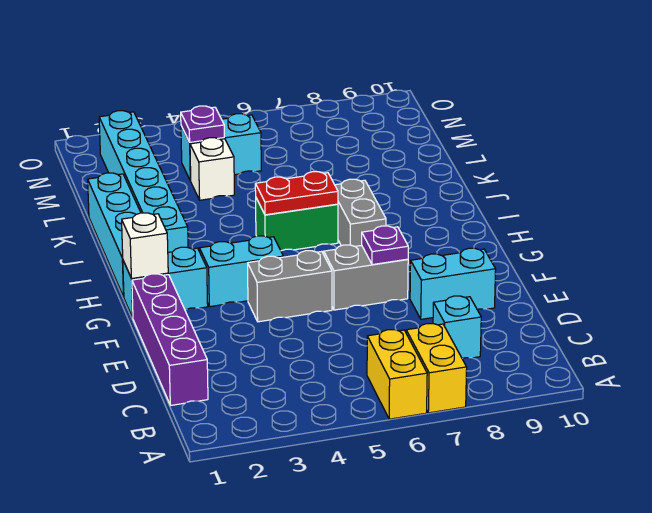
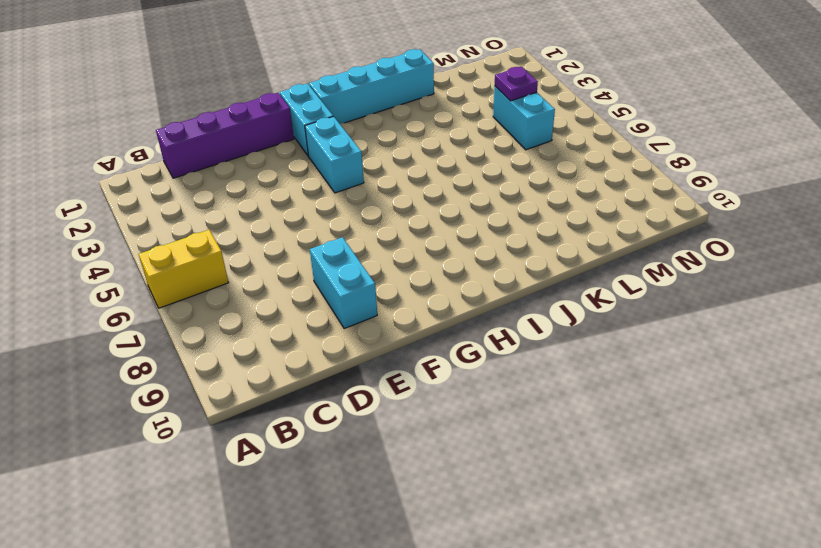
none -> yellow brick A7:B7 level 1
none -> cyan brick C8 level 1
none -> grey brick F4:F5 level 1

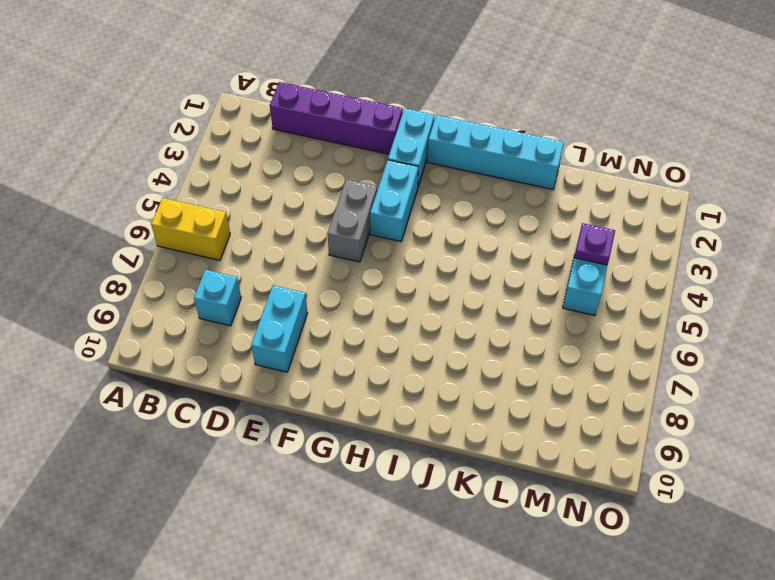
none -> yellow brick A7:B7 level 1
none -> grey brick F6:F7 level 1
none -> grey brick H7:I7 level 1

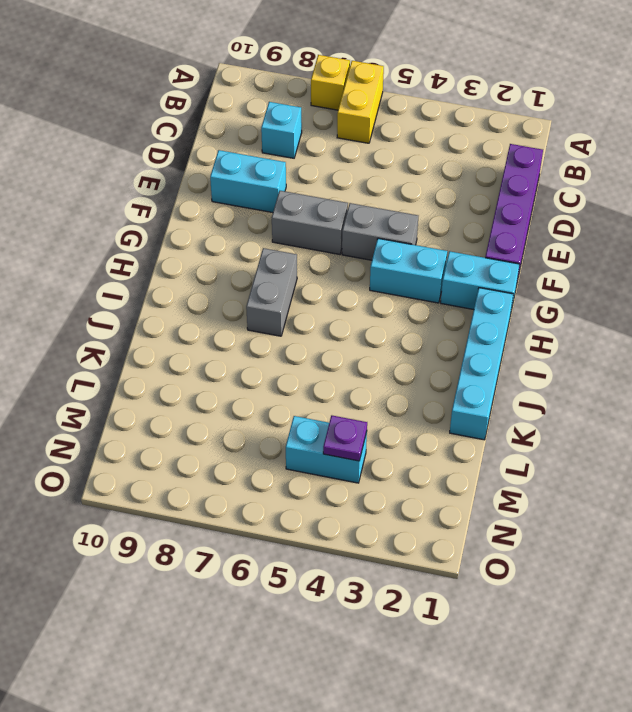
yellow brick A7 level 1 -> yellow brick A7:B7 level 1
none -> cyan brick I2:N2 level 1
none -> green brick I5:I6 level 1
none -> white brick L4 level 1

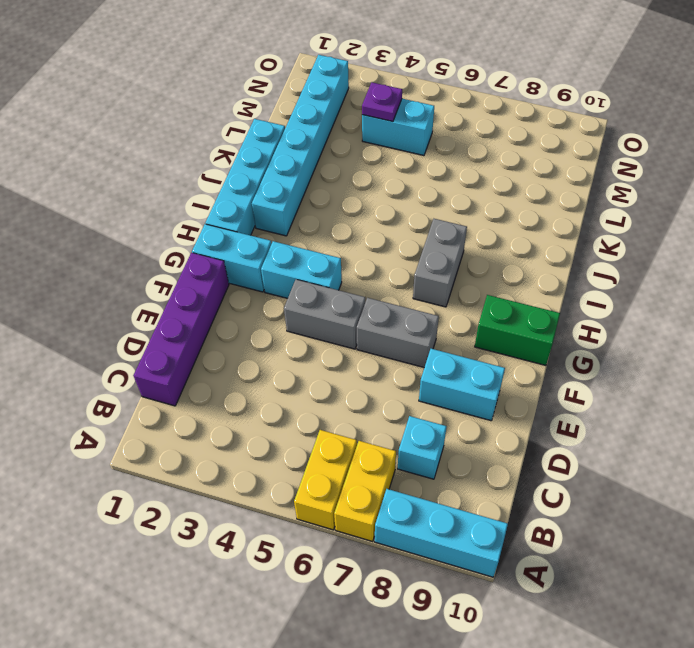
cyan brick A8:A10 level 1 -> none
green brick G9:G10 level 1 -> green brick I5:I6 level 1
none -> white brick L4 level 1
none -> purple plate F7 level 2
none -> white brick G1 level 2

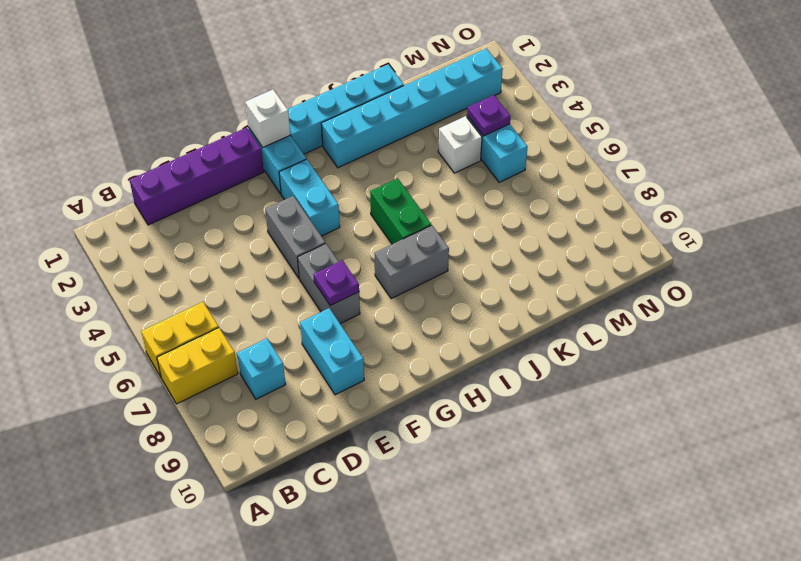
none -> red plate I5:I6 level 2

